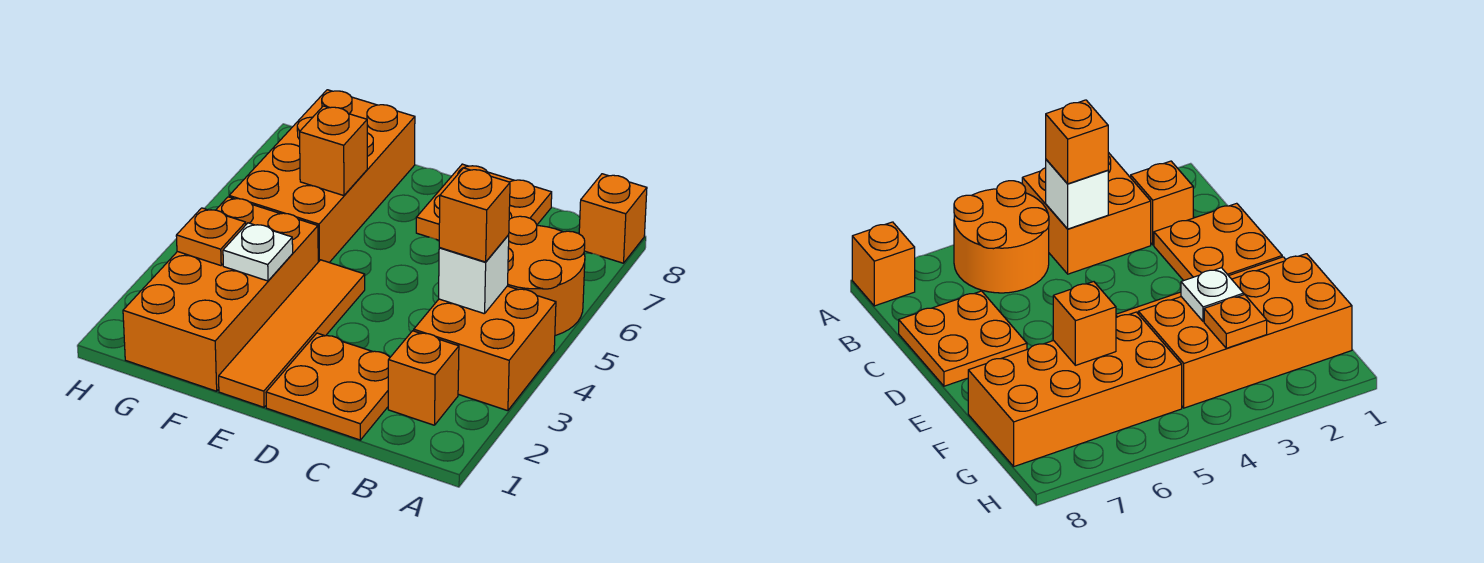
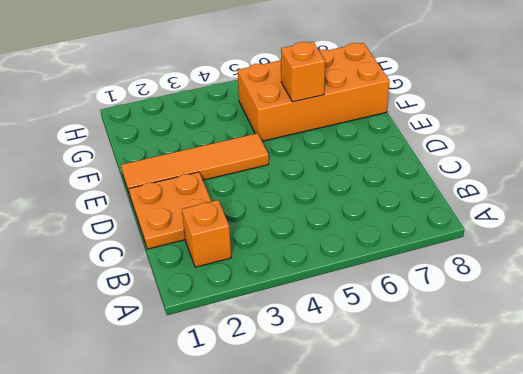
none -> orange brick A3:B4 level 1
none -> orange round brick A5:B6 level 1
none -> orange brick A8 level 1

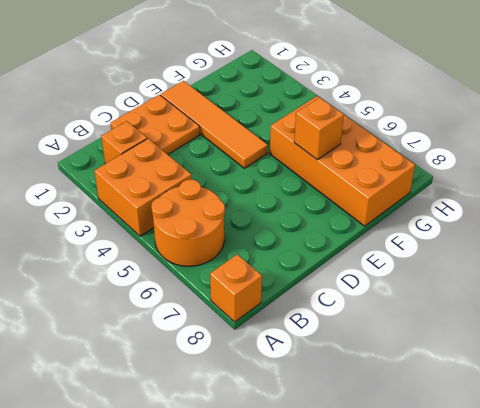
none -> orange plate C7:D8 level 1
none -> orange brick F1:G4 level 1
none -> white brick B4 level 2

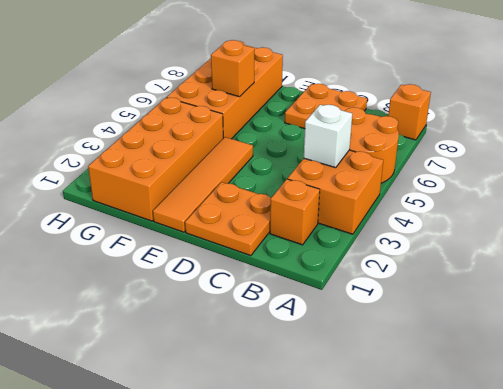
none -> white plate F3 level 2
none -> orange plate G3 level 2
none -> orange brick B4 level 3

